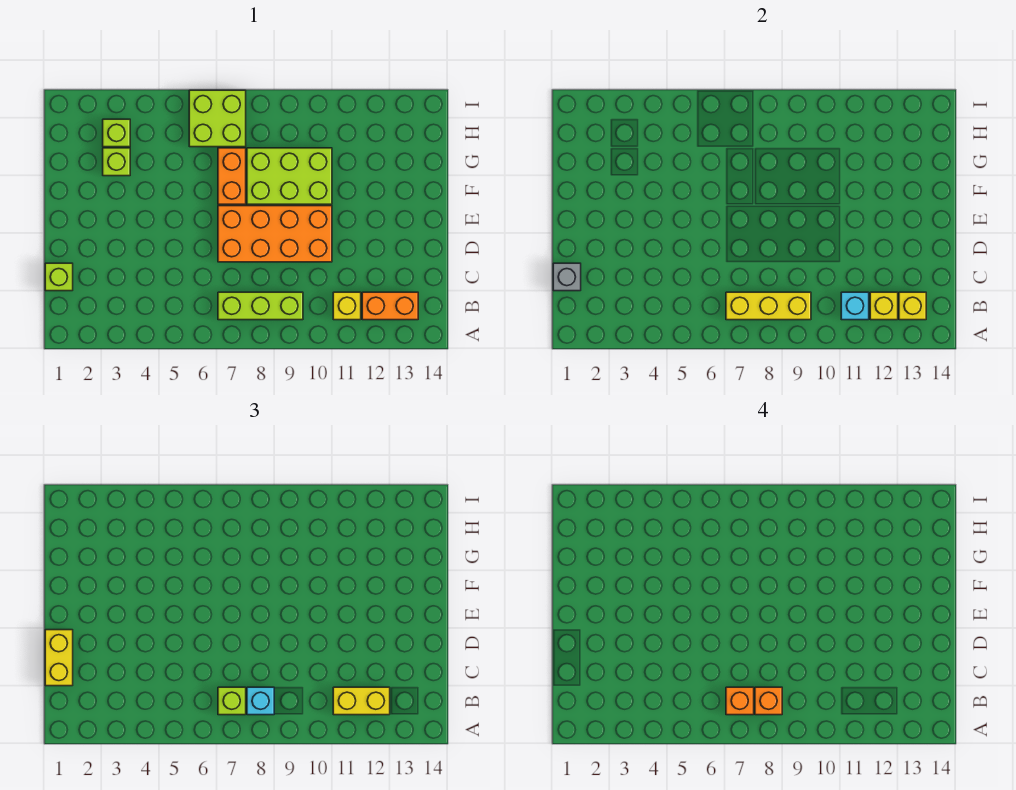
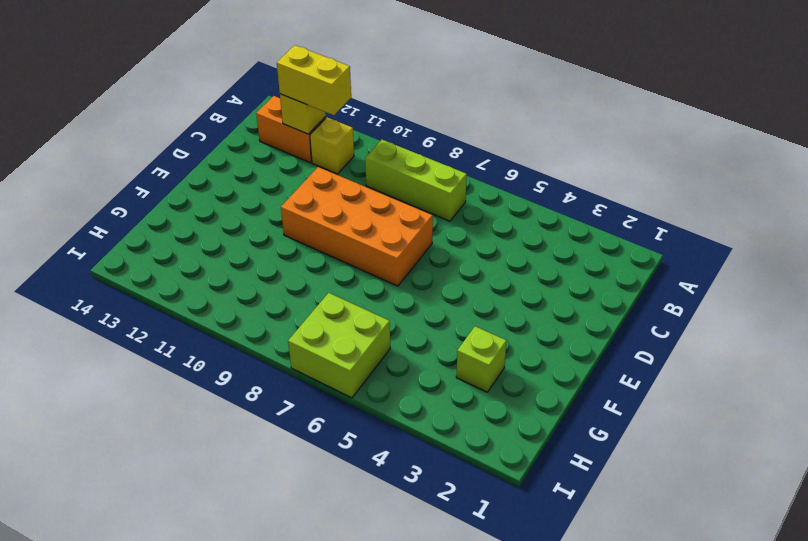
none -> lime brick C1 level 1
none -> orange brick F7:G7 level 1
none -> lime brick F8:G10 level 1

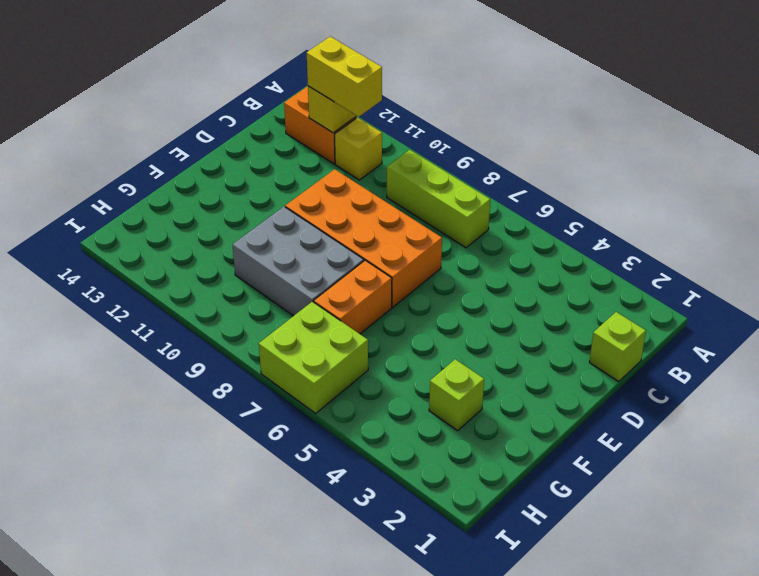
grey brick F8:G10 level 1 -> lime brick F8:G10 level 1
none -> lime brick H3 level 1
none -> yellow brick B7:B9 level 2
none -> cyan brick B11 level 2

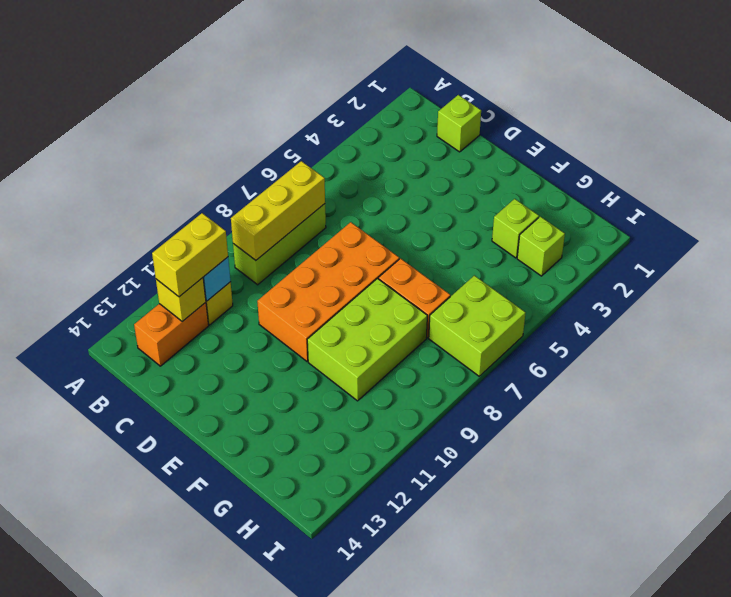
none -> yellow brick B13 level 2
none -> grey brick C1 level 2
none -> lime brick B7 level 3

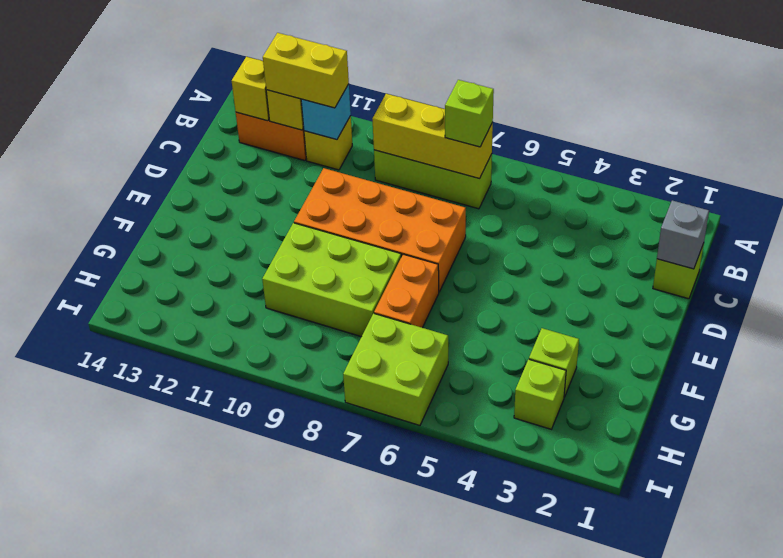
none -> cyan brick B8 level 3
none -> yellow brick C1:D1 level 3
none -> orange brick B7 level 4

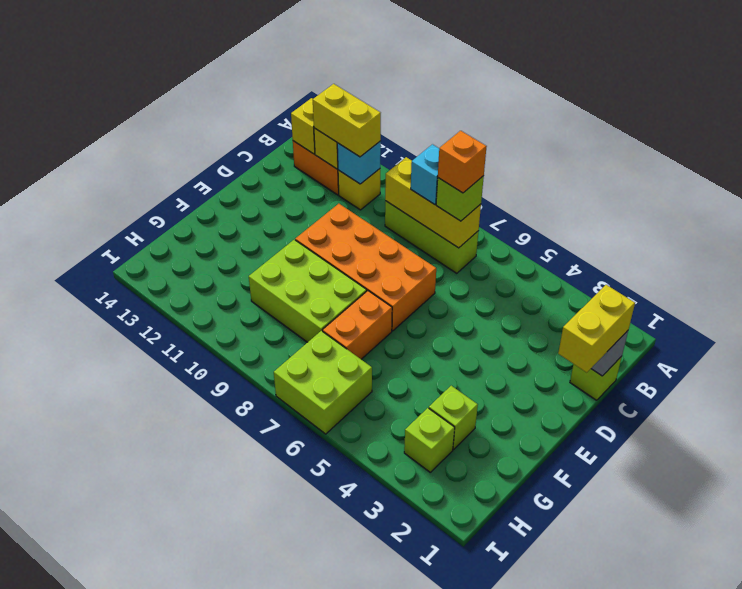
none -> orange brick B8 level 4

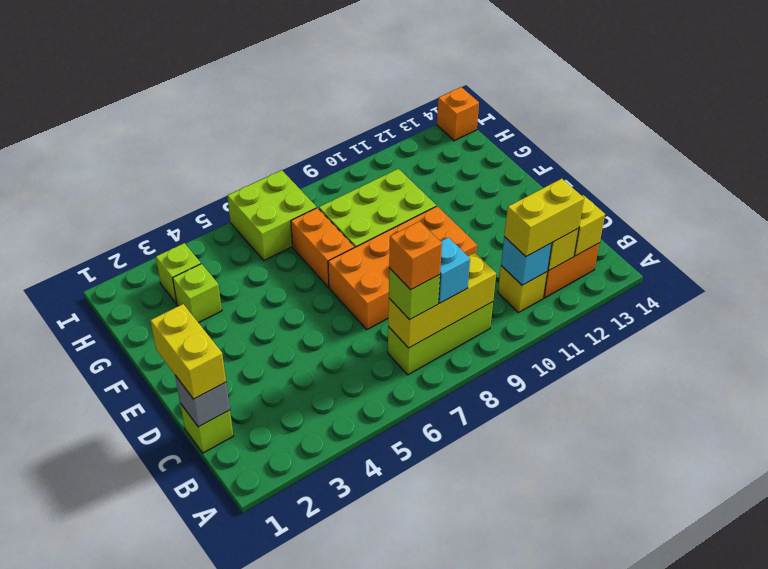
orange brick I14 level 1 -> orange brick B8 level 4

